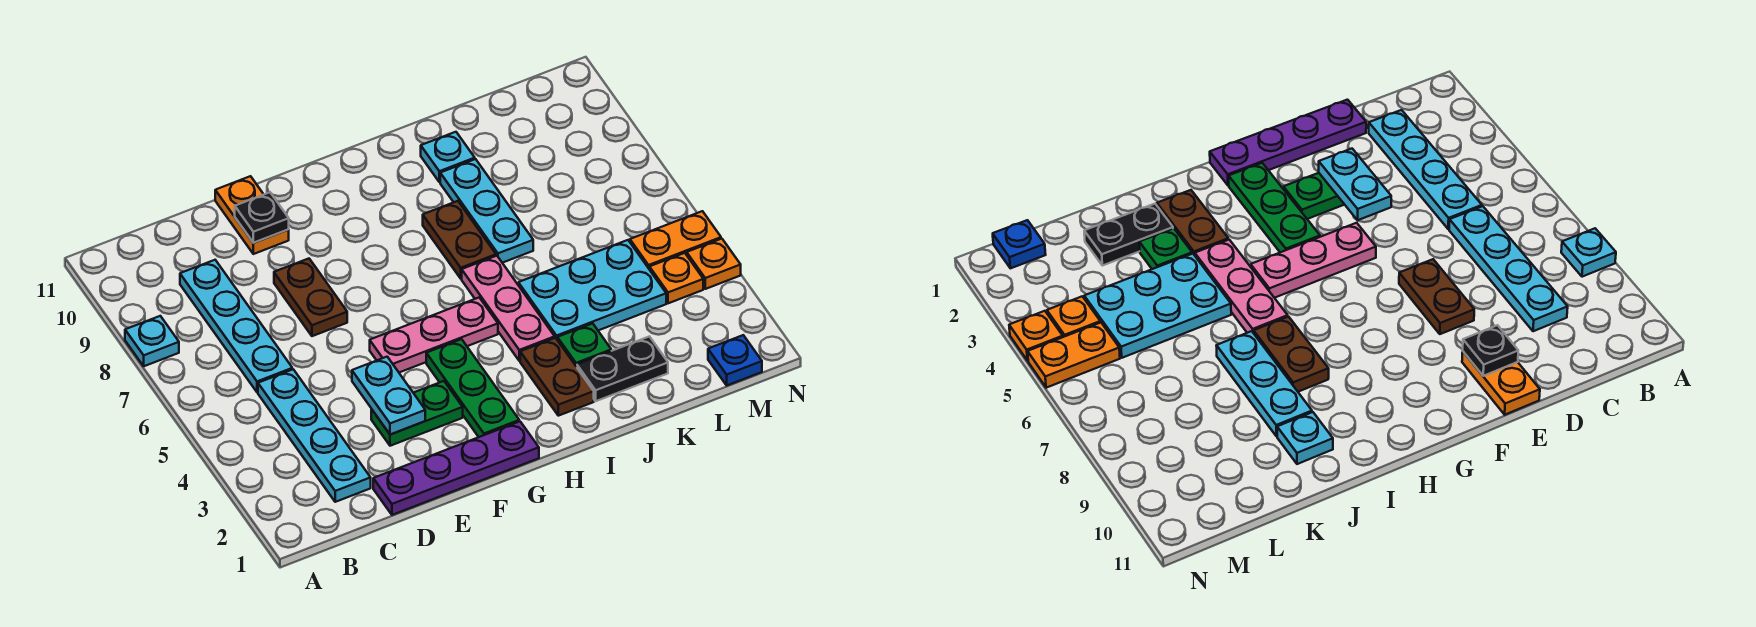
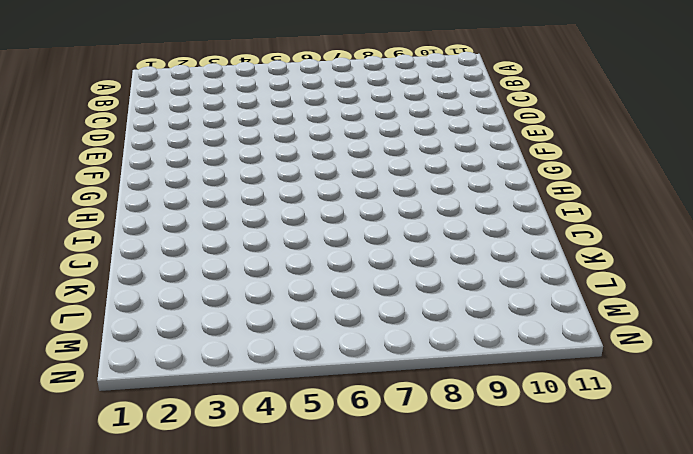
none -> cyan plate A8 level 1
none -> cyan plate C2:C5 level 1
none -> cyan plate C6:C9 level 1

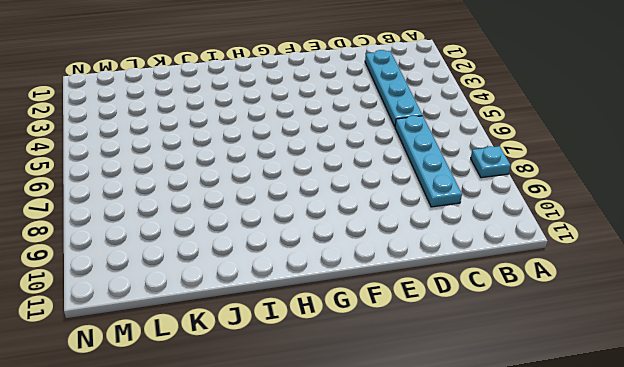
none -> purple plate D1:G1 level 1
none -> green plate E3:F3 level 1
none -> brown plate E7:E8 level 1

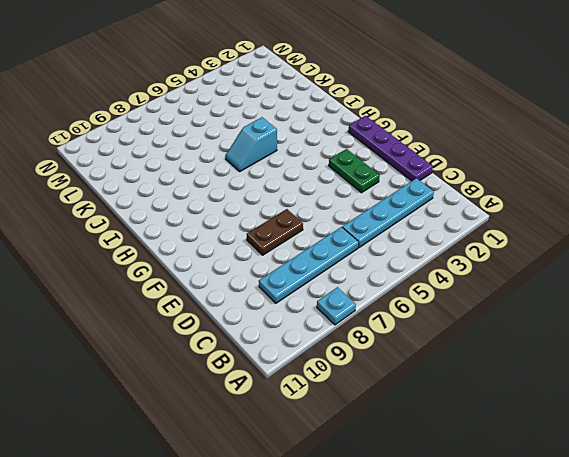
cyan slope I5:I6 level 1 top 5 -> pink plate I4:I6 level 1
none -> orange plate E10:E11 level 1
none -> pink plate F5:H5 level 1
none -> green plate G2:G4 level 1

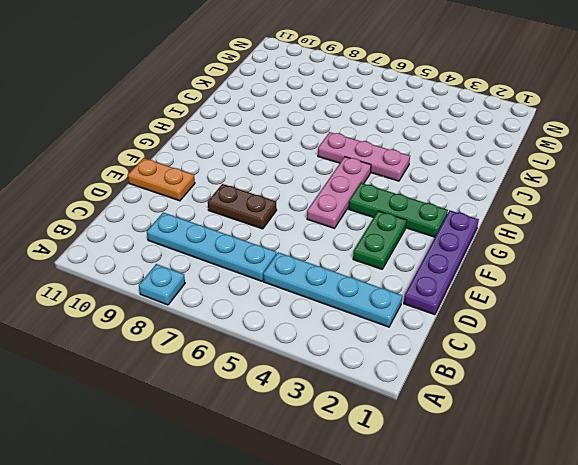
none -> brown plate I2:I3 level 1
none -> brown plate I7:I8 level 1
none -> black plate J2:K2 level 1

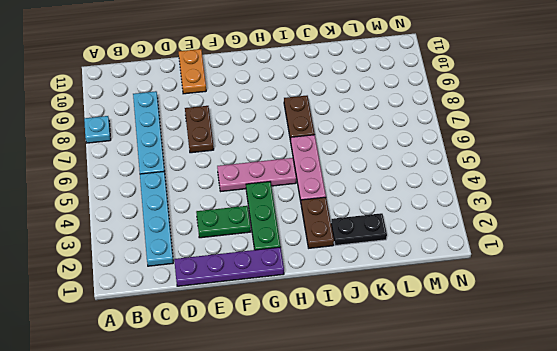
none -> green plate J3 level 1
none -> cyan plate J4:L5 level 1
none -> cyan plate J7:J9 level 1

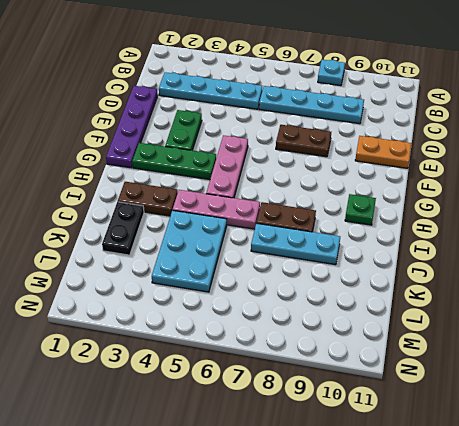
green plate H10 level 1 -> green plate J3 level 1
none -> cyan plate J10 level 1
none -> blue plate M1 level 1
none -> orange plate M4 level 1

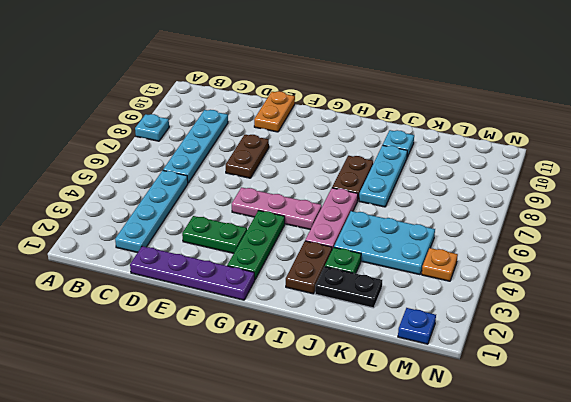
none -> orange plate M5:N5 level 1
none -> orange plate N4 level 1
none -> cyan plate E3:E4 level 2

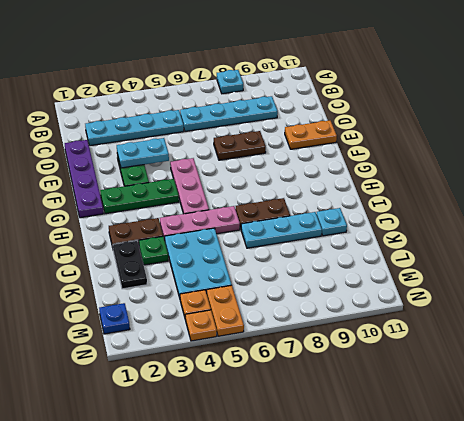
none -> black plate E10 level 2

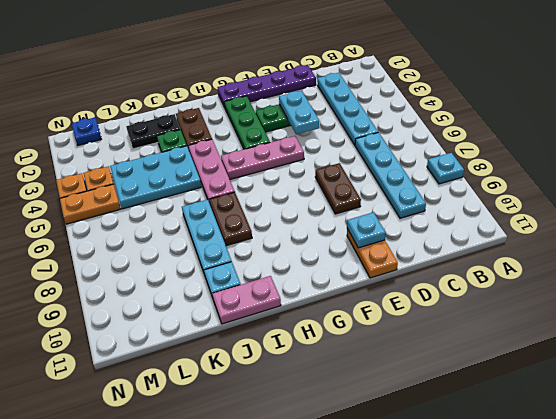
cyan plate E10 level 2 -> black plate E10 level 2
pink plate I11:J11 level 1 -> none

